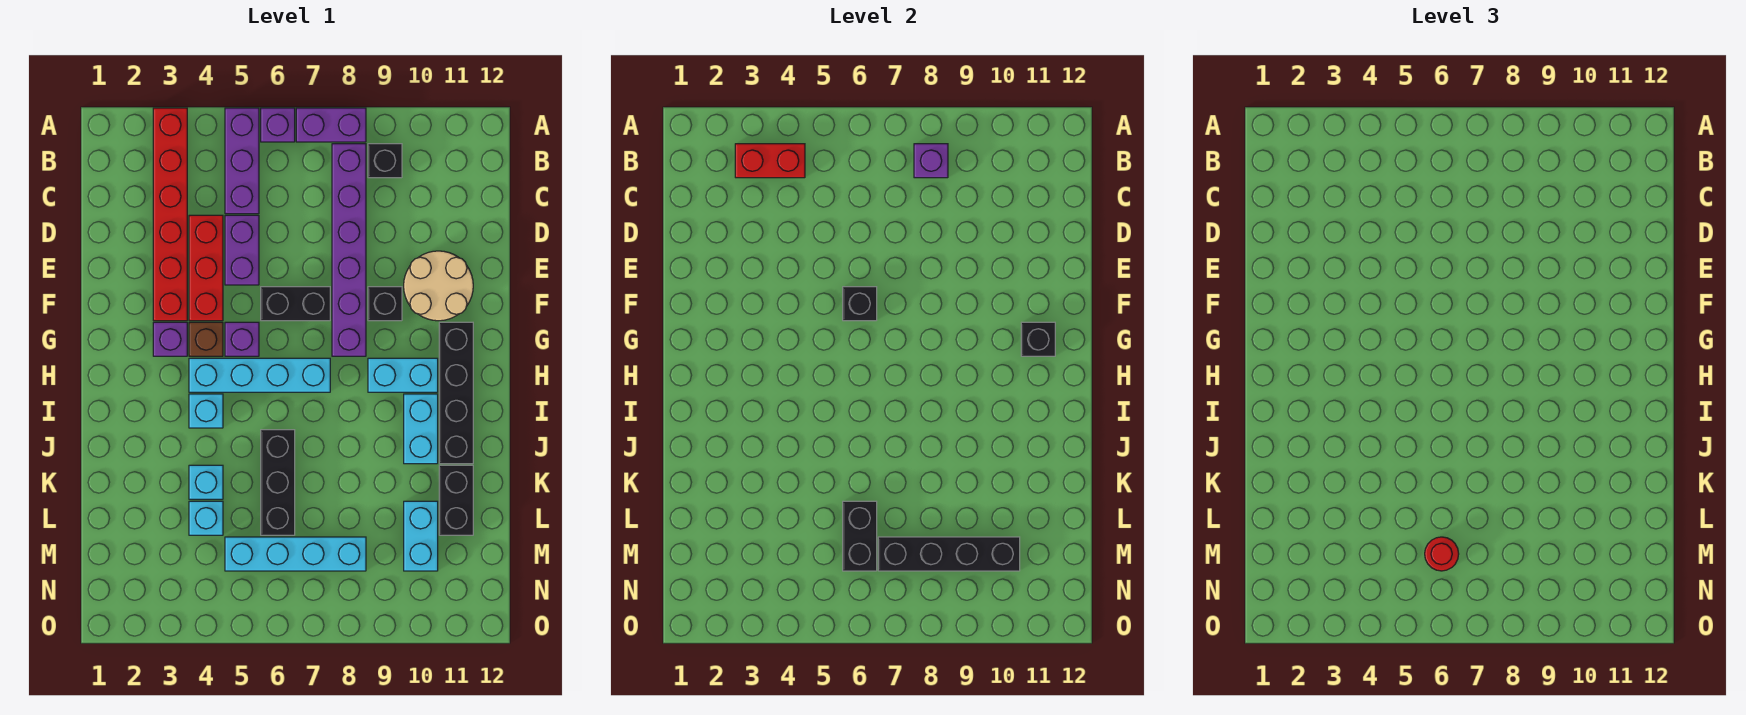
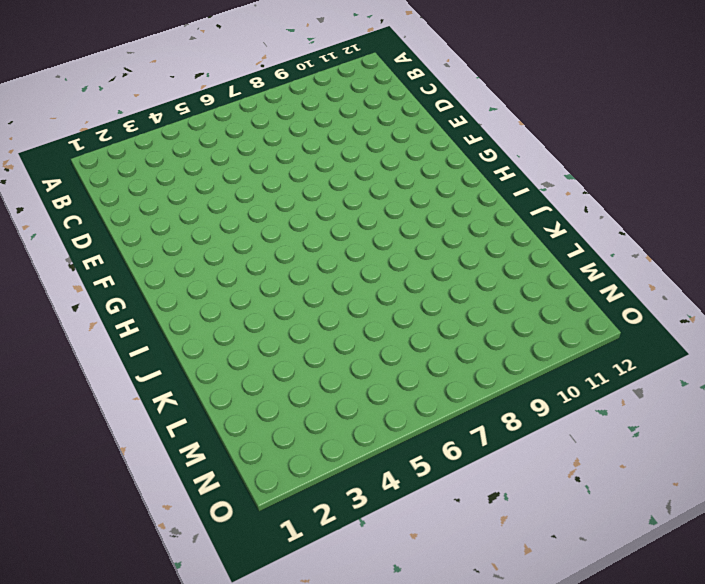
none -> red brick A3:F3 level 1
none -> purple brick A5:C5 level 1
none -> purple brick A6 level 1
none -> purple brick A7:A8 level 1

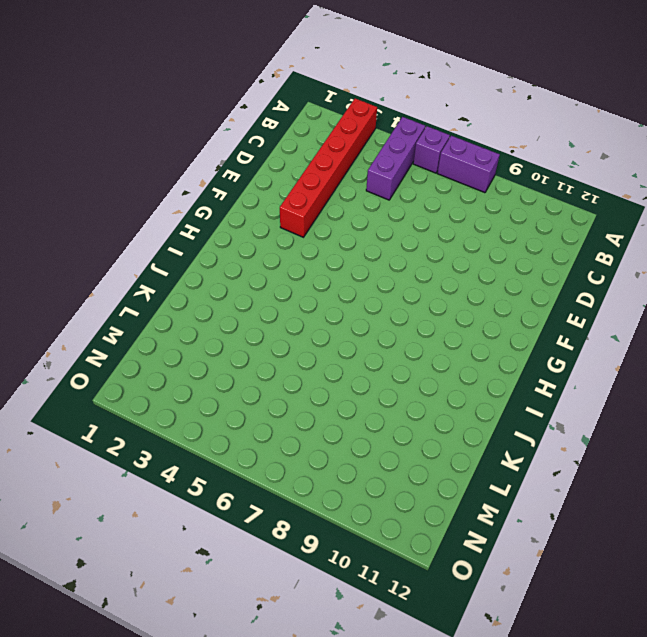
none -> purple brick B8:G8 level 1
none -> black brick B9 level 1
none -> red brick D4:F4 level 1
none -> purple brick D5:E5 level 1

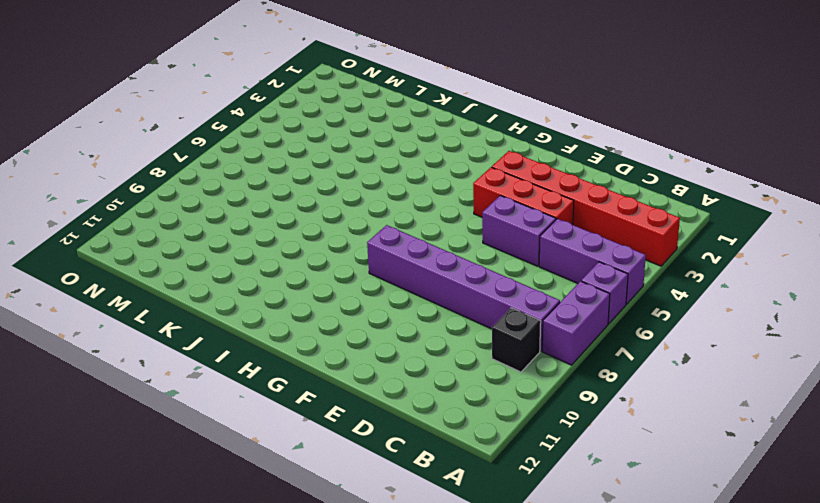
none -> tan round brick E10:F11 level 1
none -> black brick F6:F7 level 1
none -> black brick F9 level 1
none -> purple brick G3 level 1

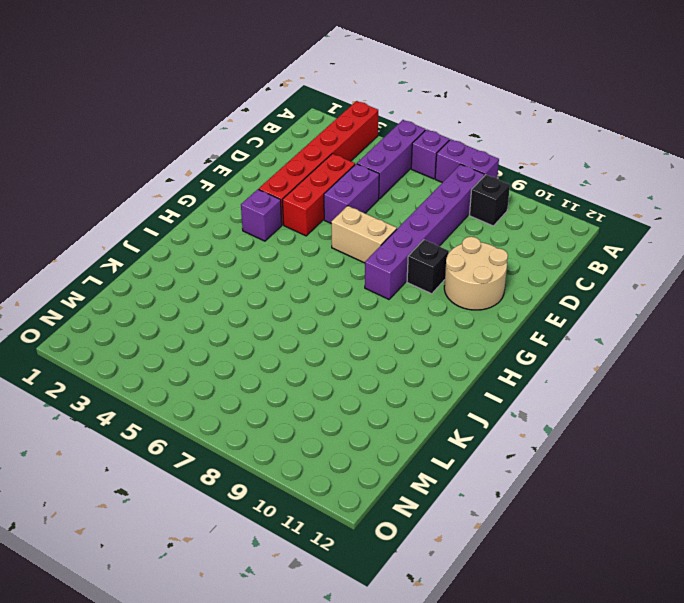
tan brick F6:F7 level 1 -> black brick F6:F7 level 1
none -> brown brick G4 level 1
none -> purple brick G5 level 1
none -> black brick G11:J11 level 1
none -> cyan brick H4:H7 level 1

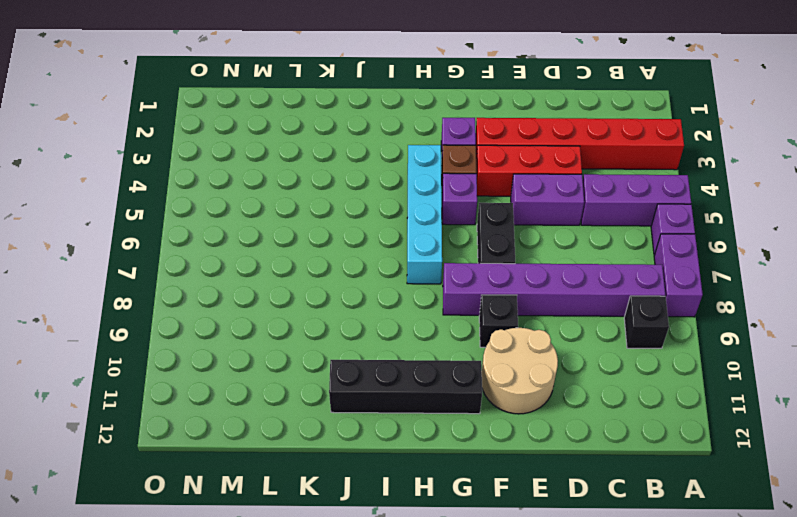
none -> cyan brick H9:H10 level 1
none -> cyan brick I4 level 1
none -> cyan brick I10:J10 level 1
none -> black brick J6:L6 level 1

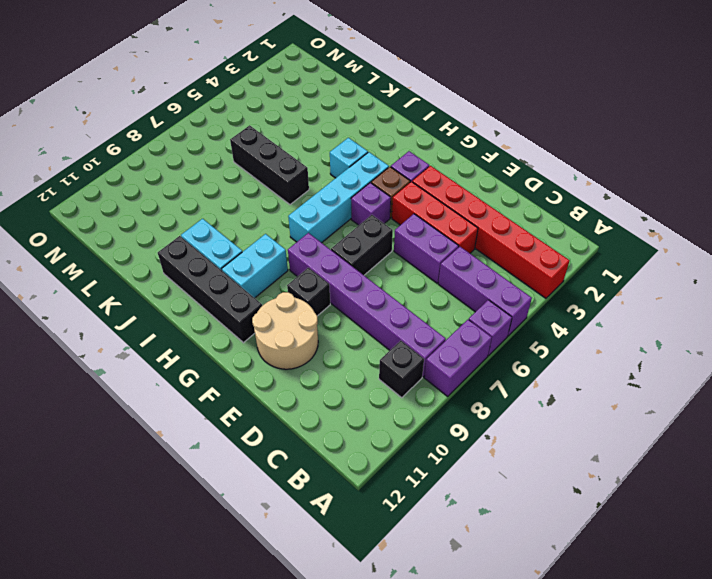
none -> cyan brick K4 level 1
none -> black brick K11:L11 level 1
none -> cyan brick L4 level 1
none -> cyan brick L10:M10 level 1

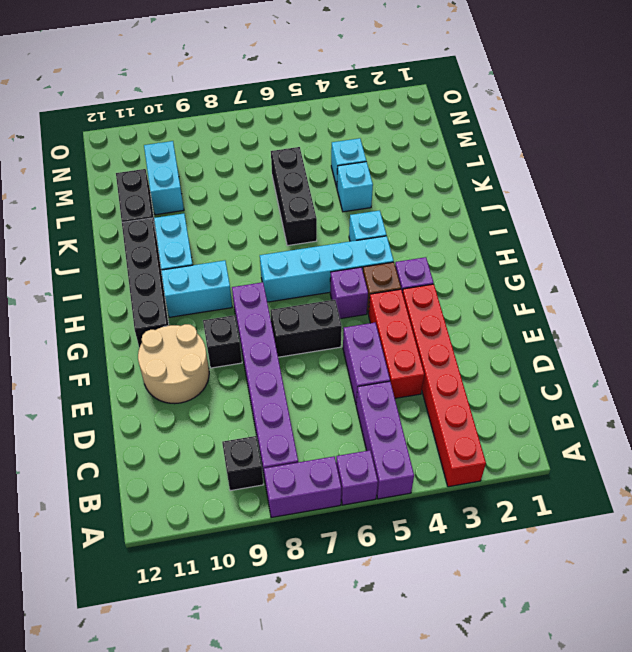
none -> cyan brick M5:M8 level 1
none -> red brick B3:B4 level 2
none -> purple brick B8 level 2
none -> black brick F6 level 2

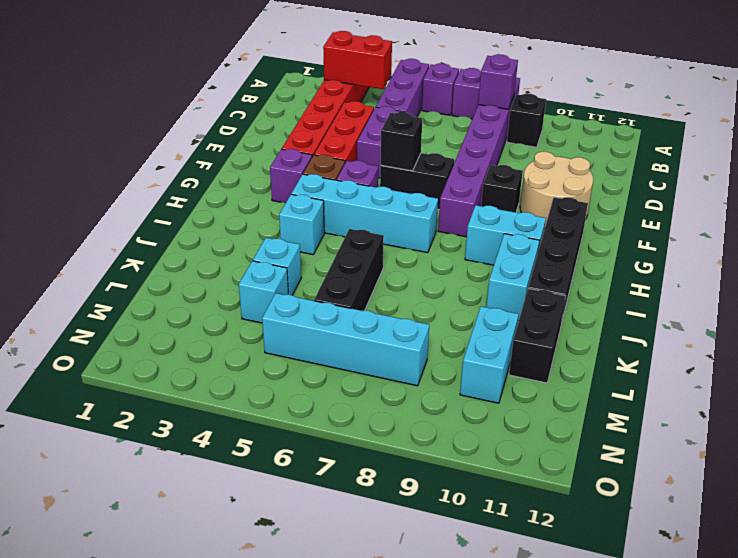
none -> black brick G11 level 2
none -> black brick L6:M6 level 2
none -> black brick M7:M10 level 2
none -> red round brick M6 level 3

